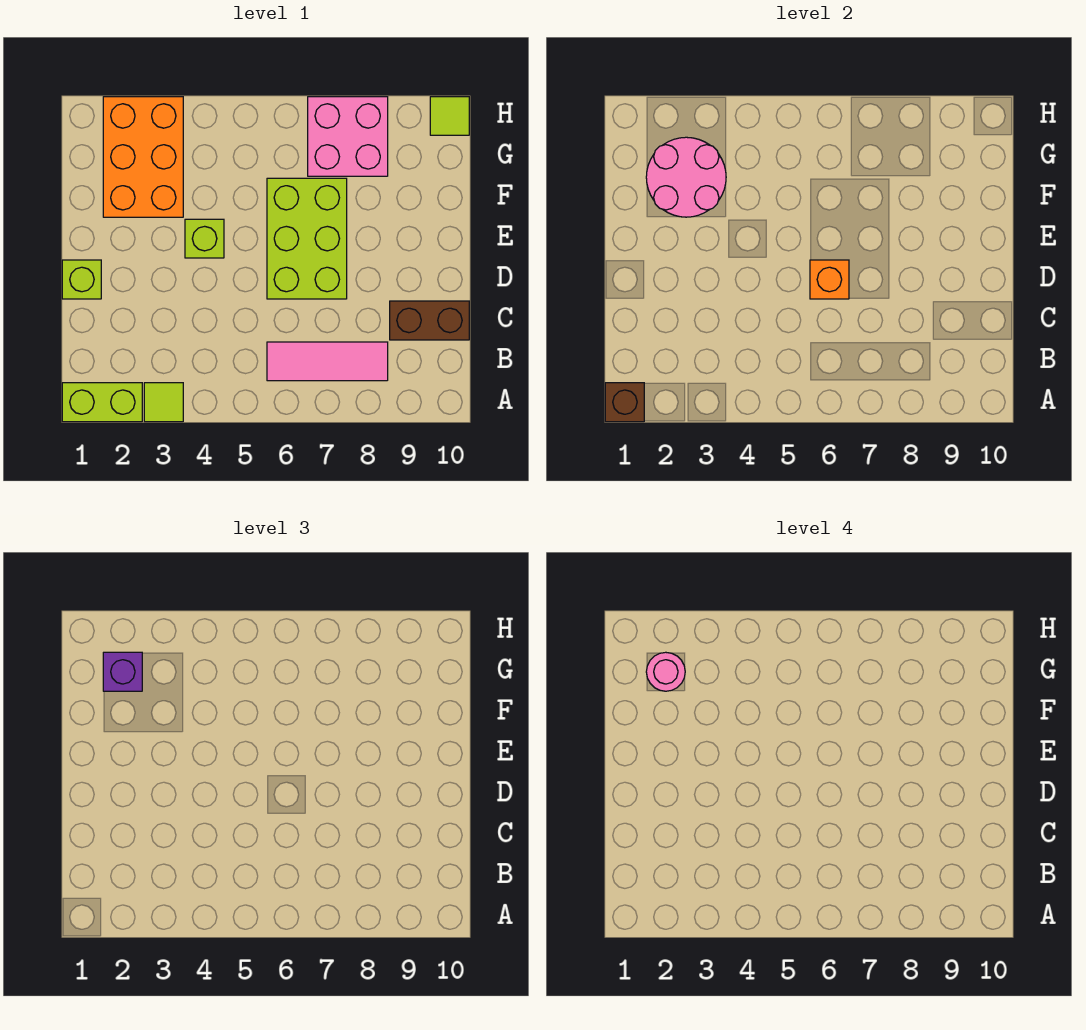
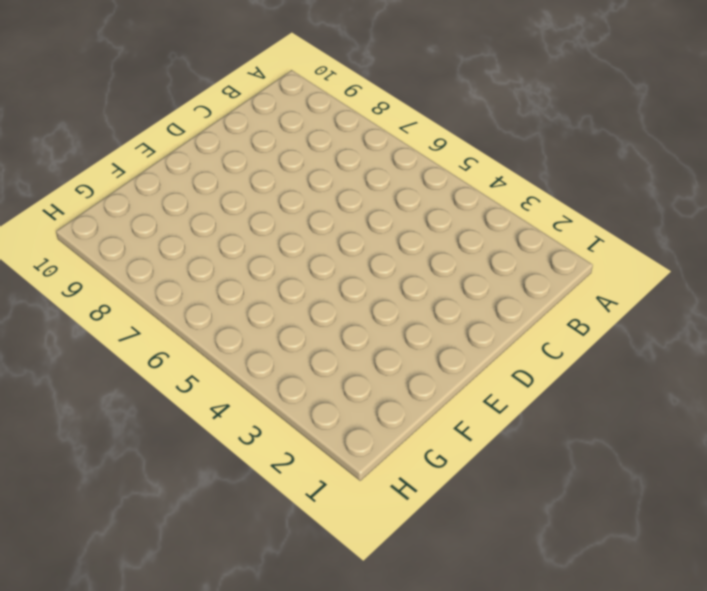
none -> lime brick A1:A2 level 1
none -> lime tile A3 level 1
none -> pink tile B6:B8 level 1

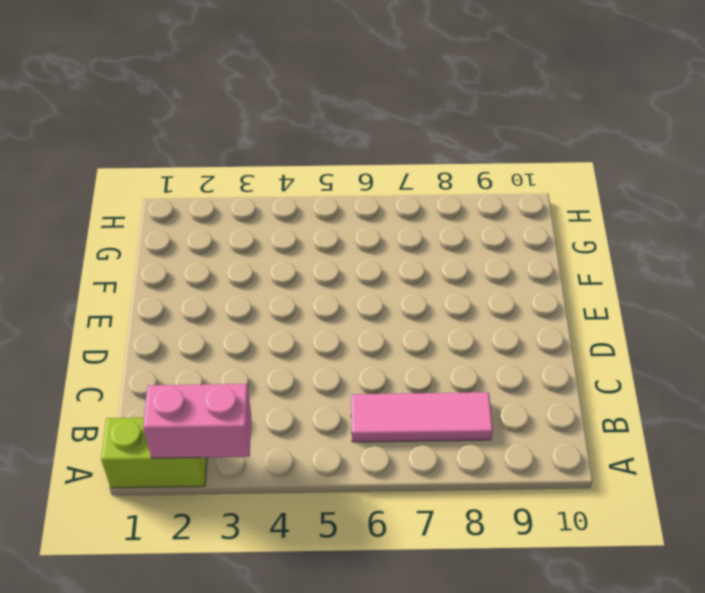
pink brick A2:A3 level 2 -> none
none -> lime tile A3 level 1
none -> brown brick C9:C10 level 1
none -> lime brick D1 level 1

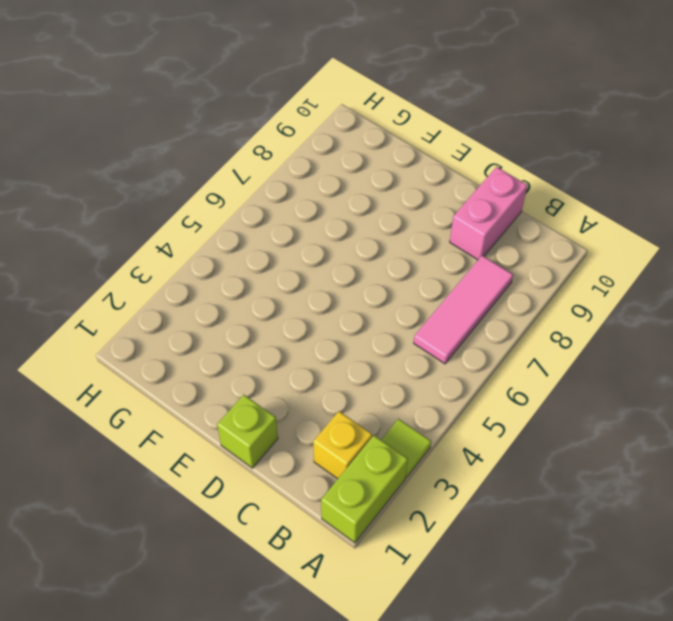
yellow brick B2 level 1 -> none
pink brick C9:C10 level 1 -> brown brick C9:C10 level 1
none -> lime brick D6:F7 level 1
none -> lime brick E4 level 1
none -> orange brick F2:H3 level 1

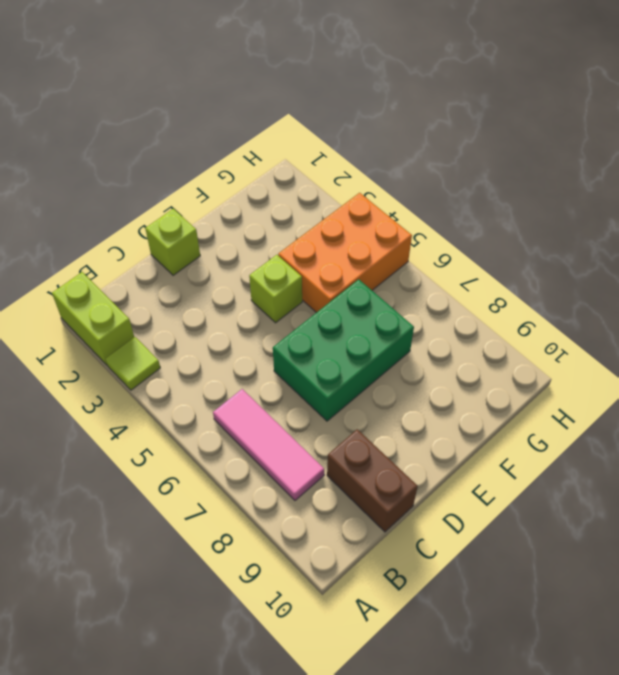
green brick D6:F7 level 1 -> lime brick D6:F7 level 1
orange brick F4:H5 level 1 -> orange brick F2:H3 level 1
none -> pink brick G7:H8 level 1
none -> lime tile H10 level 1
none -> brown brick A1 level 2

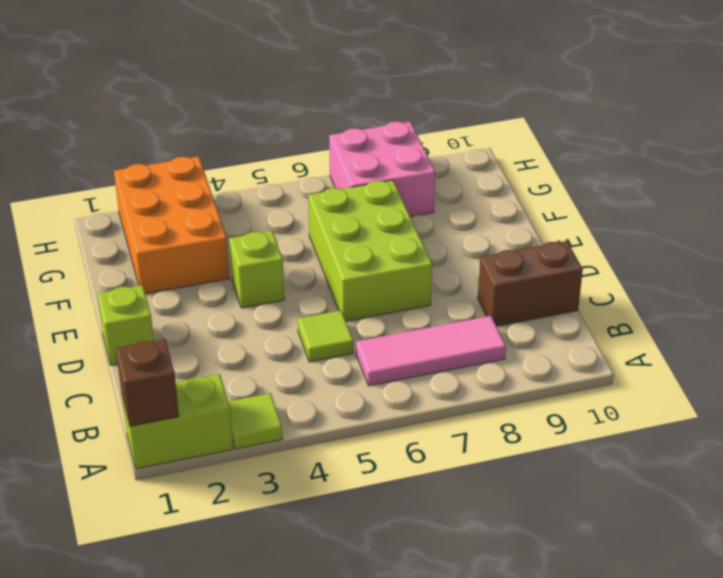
lime tile C5 level 1 -> lime tile H10 level 1
none -> orange brick D6 level 2
none -> pink round brick F2:G3 level 2
none -> purple brick G2 level 3

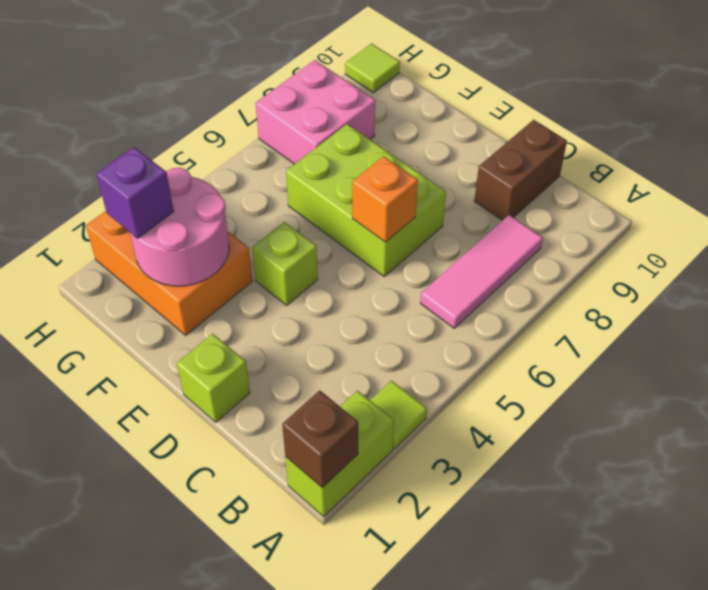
none -> pink round brick G2 level 4

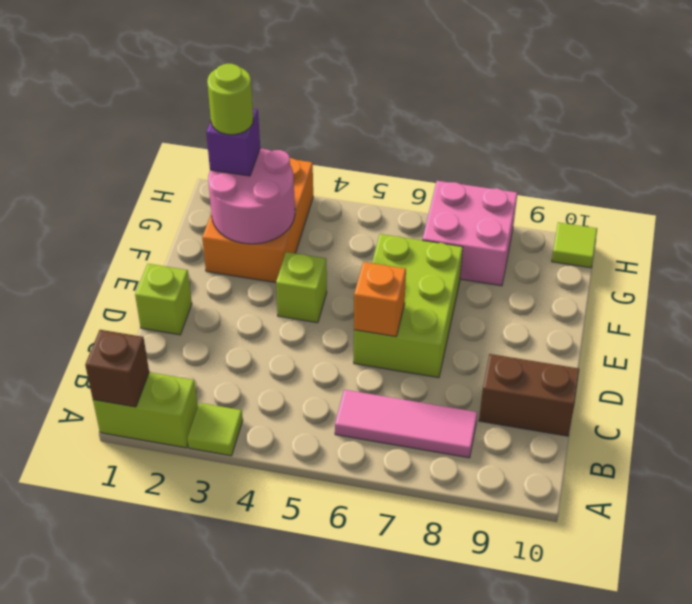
lime round brick G2 level 4 -> pink round brick G2 level 4

